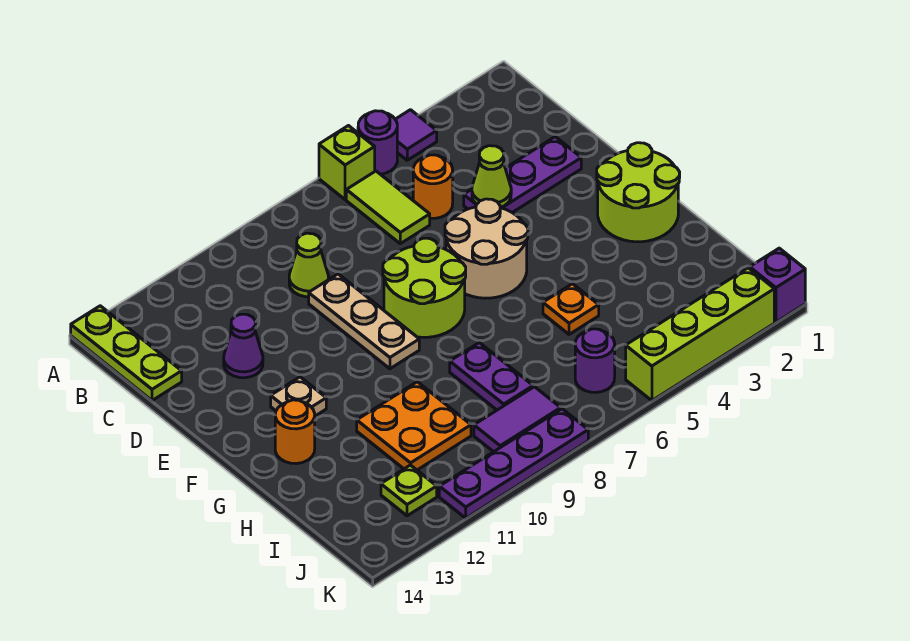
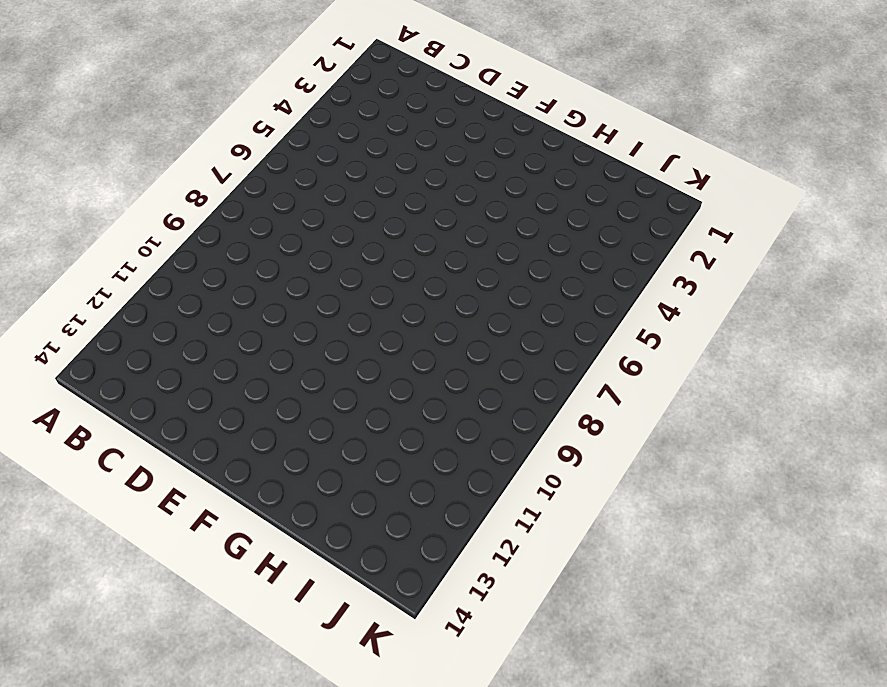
none -> purple tile A4 level 1
none -> purple round brick A5 level 1
none -> lime brick A6 level 1

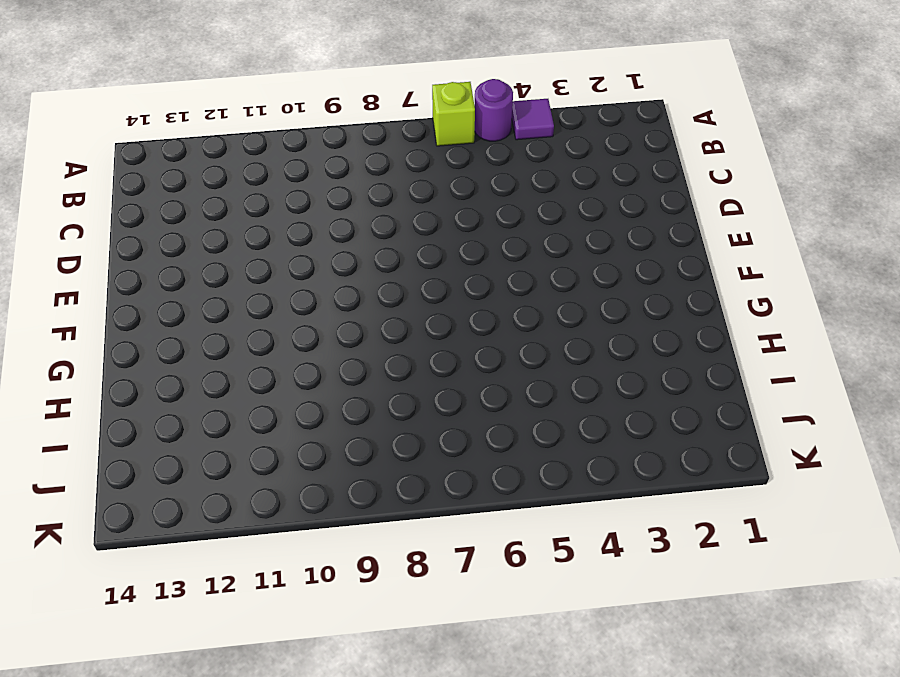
none -> lime plate A14:C14 level 1
none -> lime tile B6:C6 level 1
none -> orange round brick C5 level 1

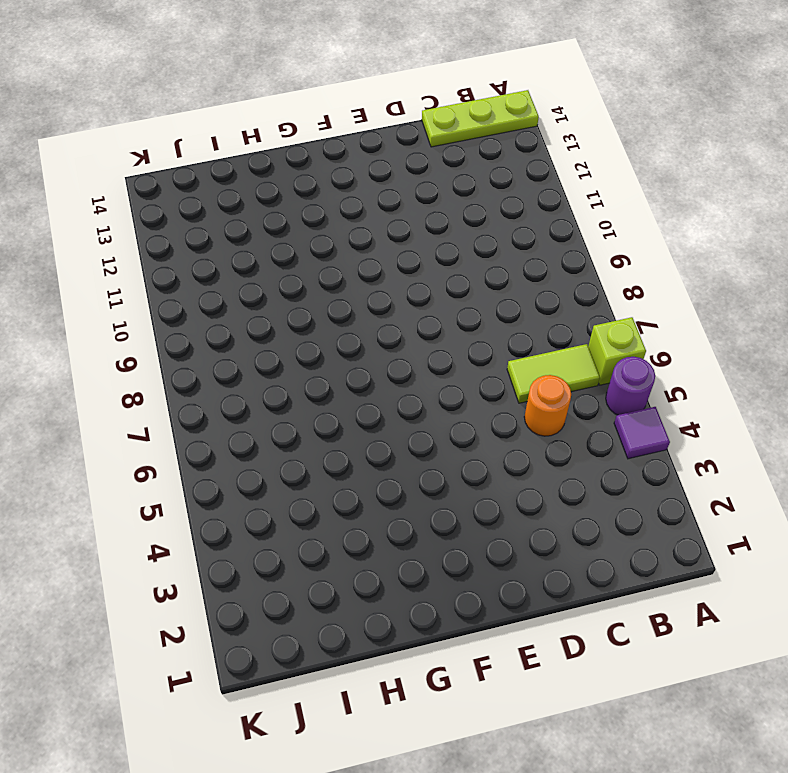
none -> lime cone C9 level 1
none -> purple plate D2:D4 level 1
none -> tan plate D9:F9 level 1

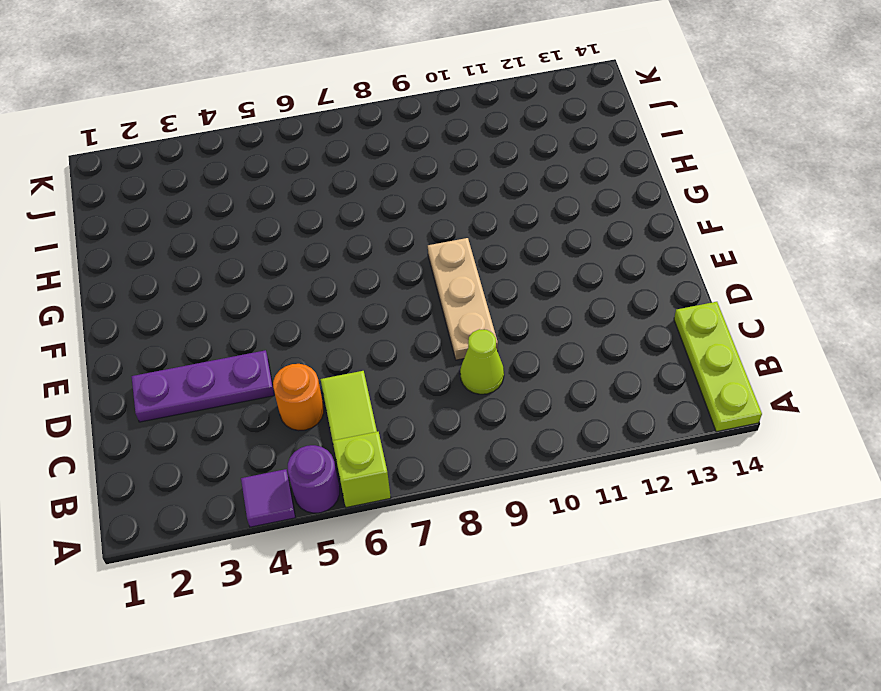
none -> purple cone D12 level 1
none -> tan round brick E5:F6 level 1
none -> lime round brick E7:F8 level 1

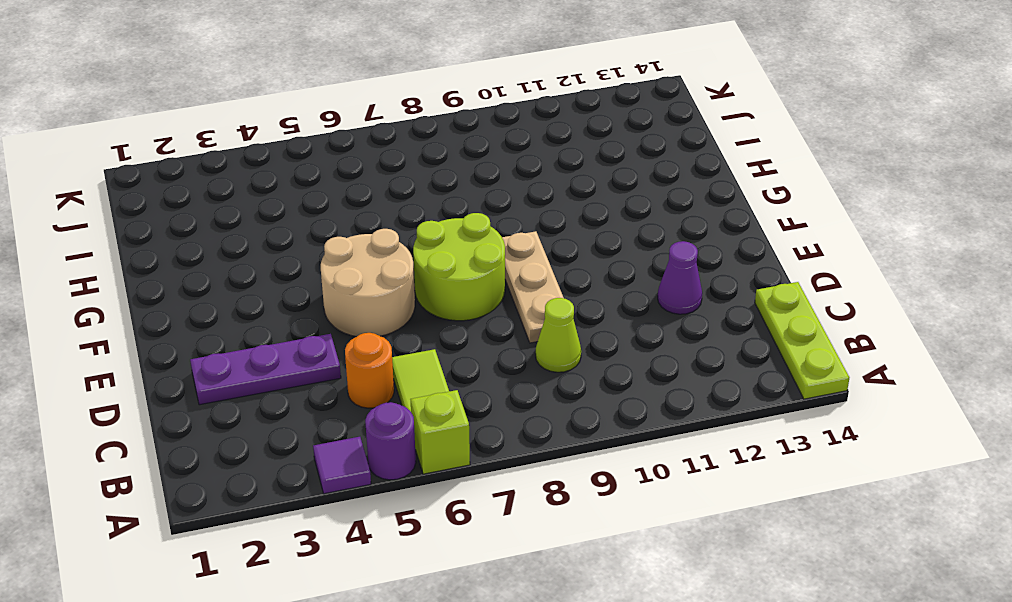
none -> lime round brick F1:G2 level 1
none -> tan plate F12 level 1
none -> orange round brick G13 level 1

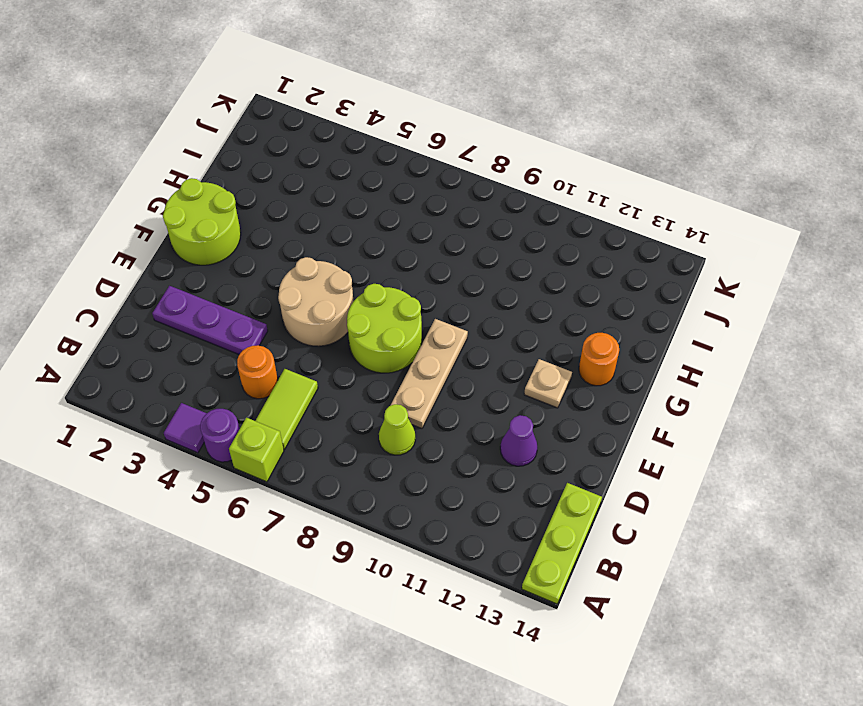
none -> orange plate H5 level 1
none -> purple plate H8:I8 level 1
none -> orange plate H10:I11 level 1

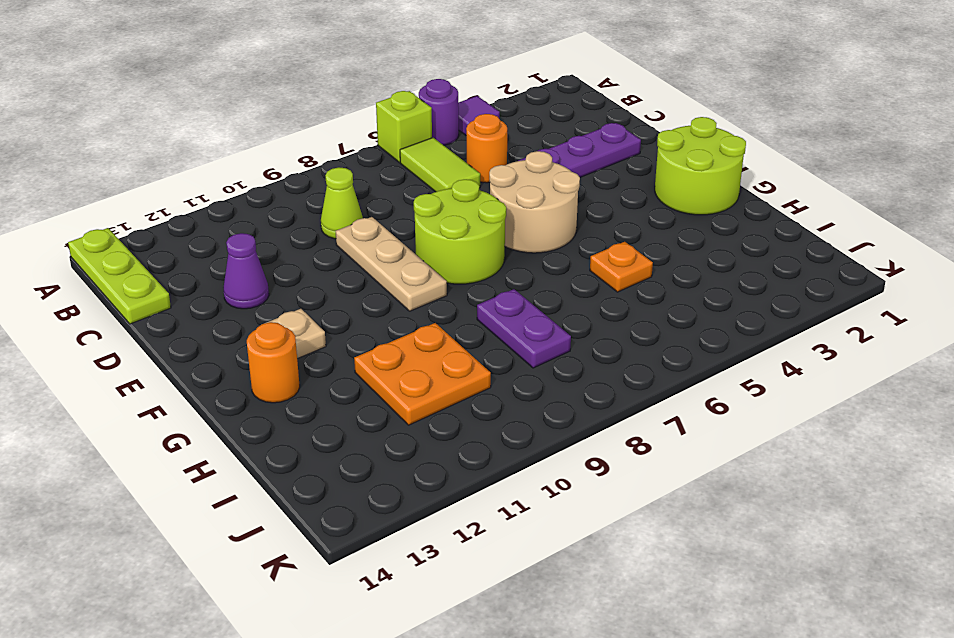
none -> purple round brick J6 level 1
none -> purple tile J8:J9 level 1
none -> lime plate J12 level 1

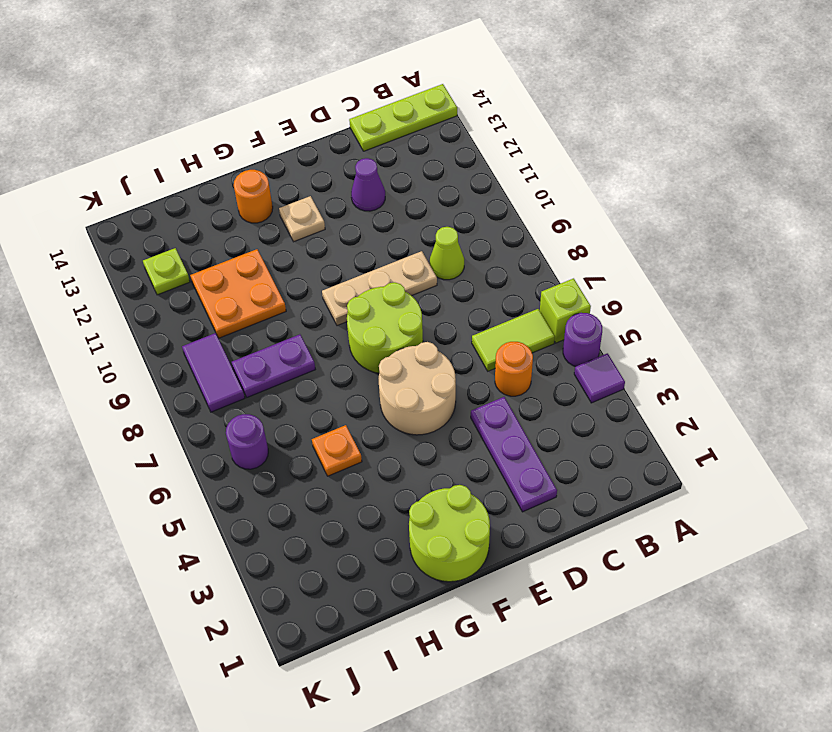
none -> purple brick K1 level 1
none -> lime brick K2:K5 level 1
none -> purple plate K8:K11 level 1

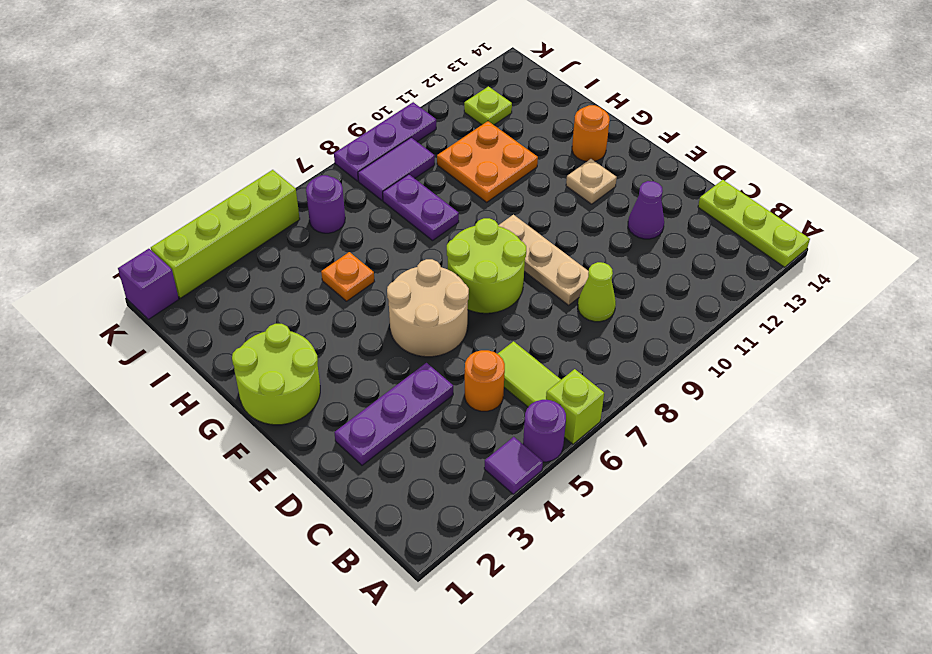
purple plate K8:K10 level 1 -> purple plate K8:K11 level 1
none -> lime cone D4 level 2

